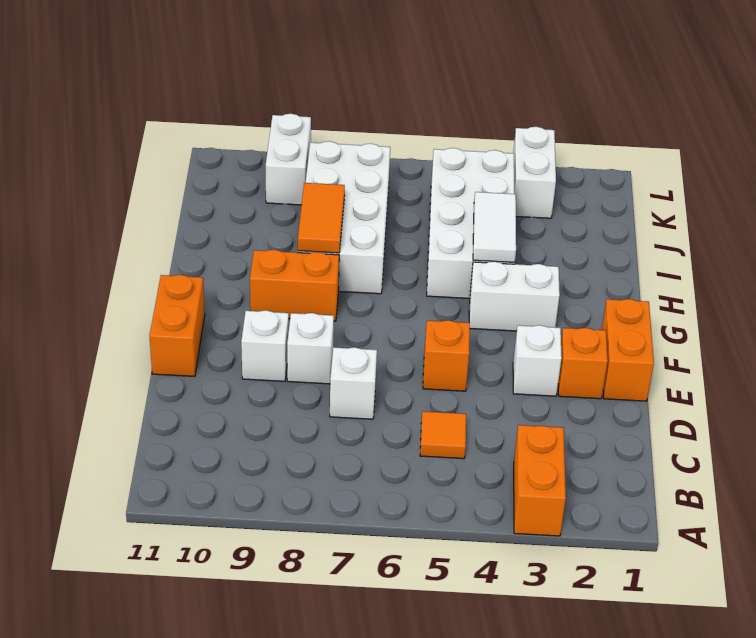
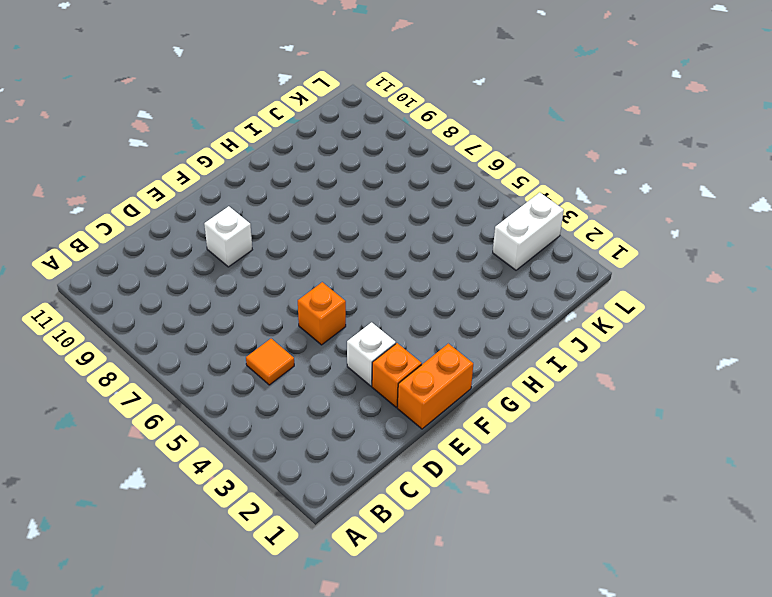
none -> orange brick A3:B3 level 1
none -> white brick D7 level 1
none -> white brick E8 level 1

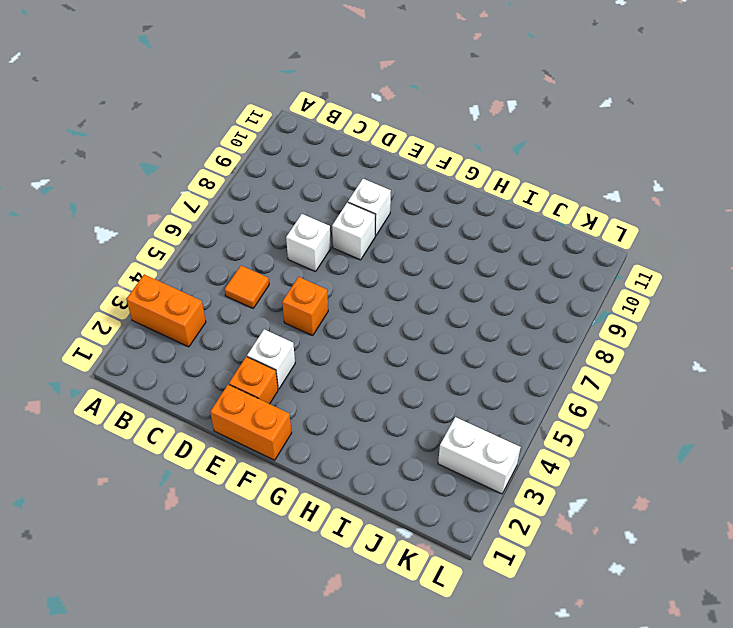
none -> orange brick E11:F11 level 1
none -> white brick G3:G4 level 1
none -> orange brick G8:G9 level 1

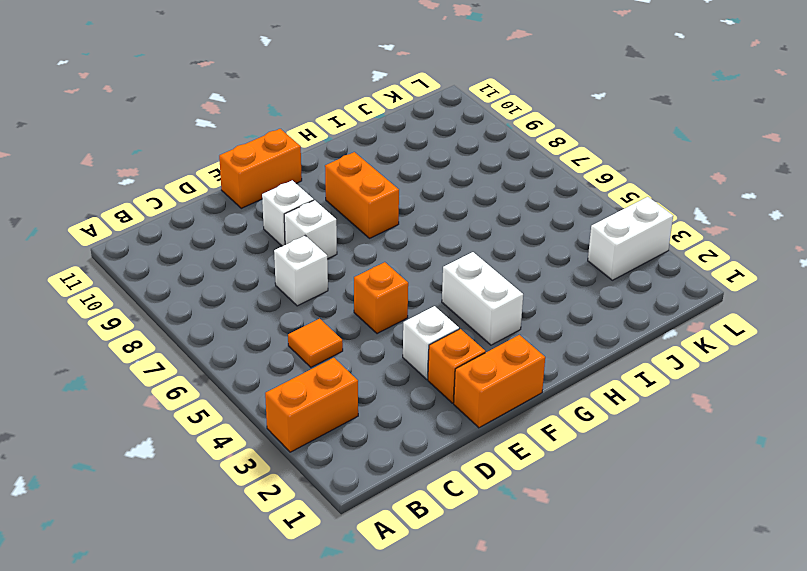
none -> white brick H4:K5 level 1
none -> white brick H7:K8 level 1
none -> white brick K9:L9 level 1

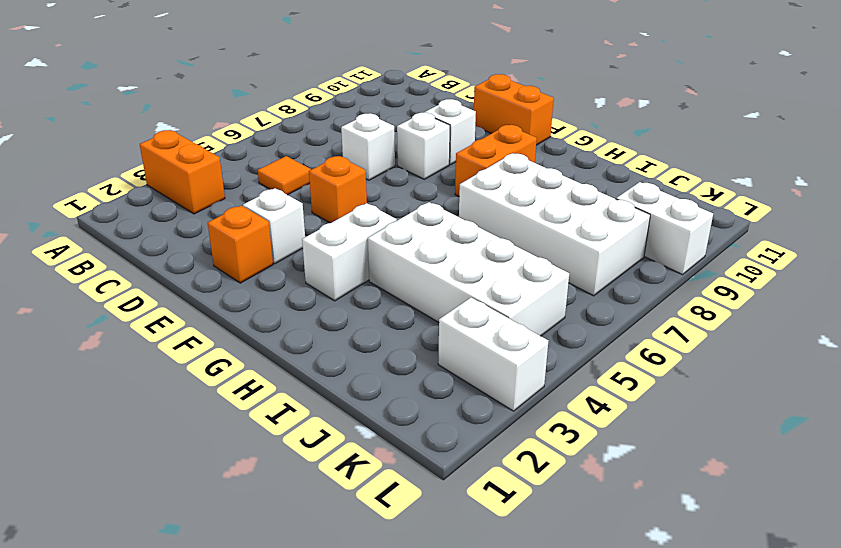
none -> orange brick E1:F1 level 1
none -> white tile H4:I4 level 2
none -> orange tile H8:I8 level 2

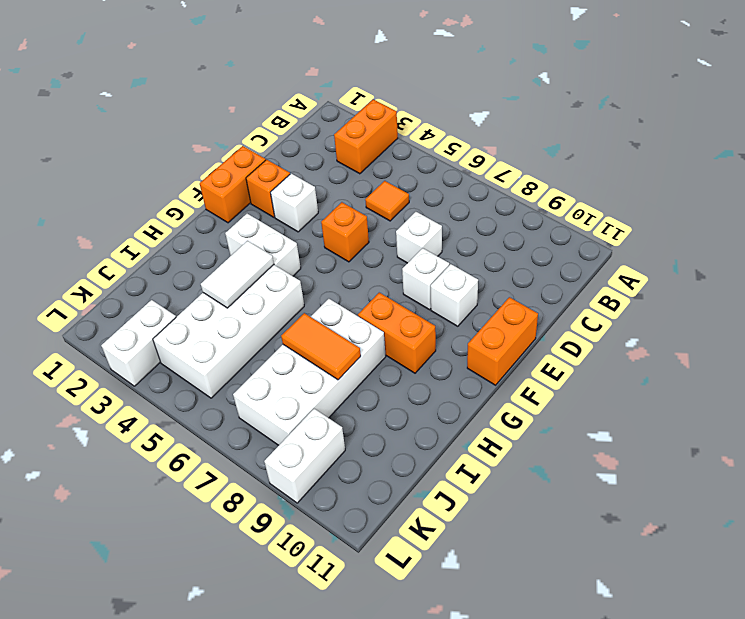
orange tile I7:I8 level 2 -> orange tile H8:I8 level 2

